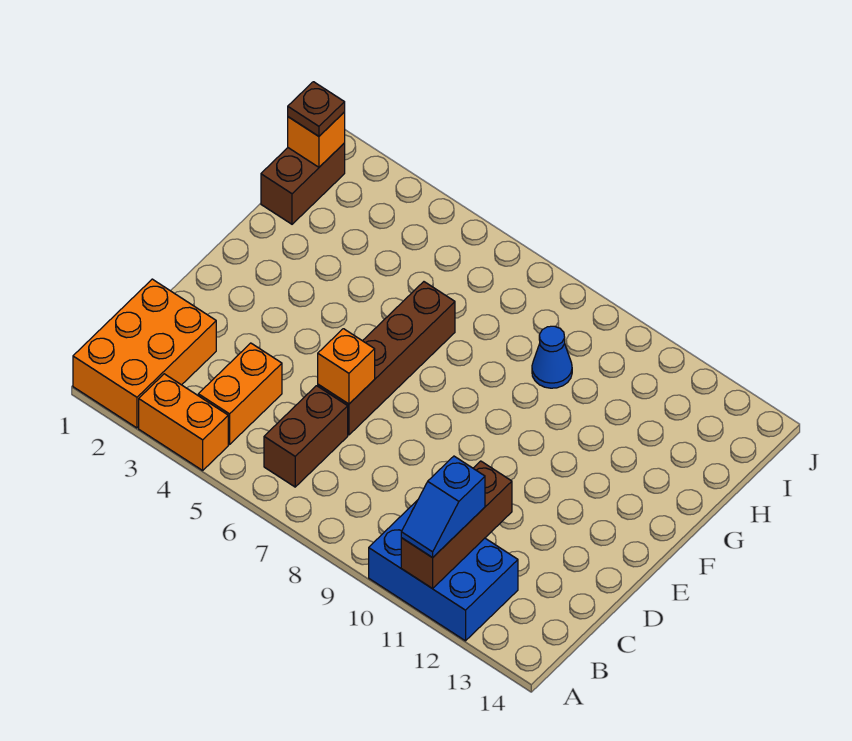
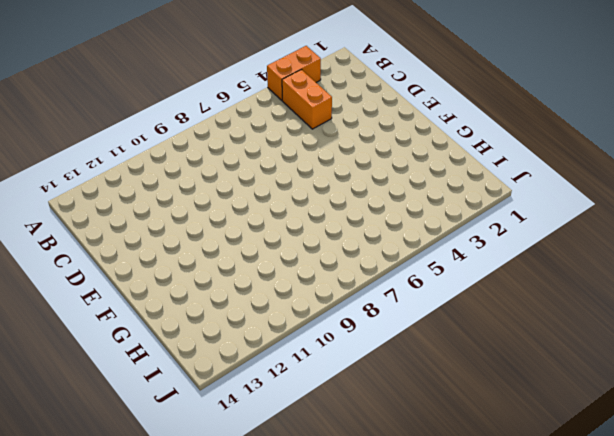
none -> orange brick A1:C2 level 1
none -> blue brick A10:B12 level 1
none -> brown brick B6:C6 level 1

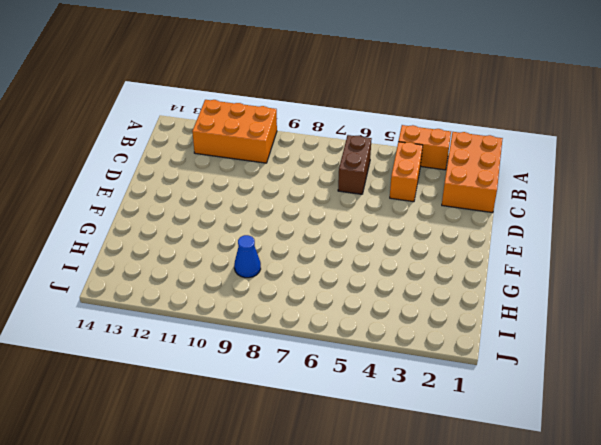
orange brick A10:B12 level 1 -> blue brick A10:B12 level 1
none -> brown brick D6:G6 level 1
none -> brown brick H1:I1 level 1
none -> brown brick A11:C11 level 2

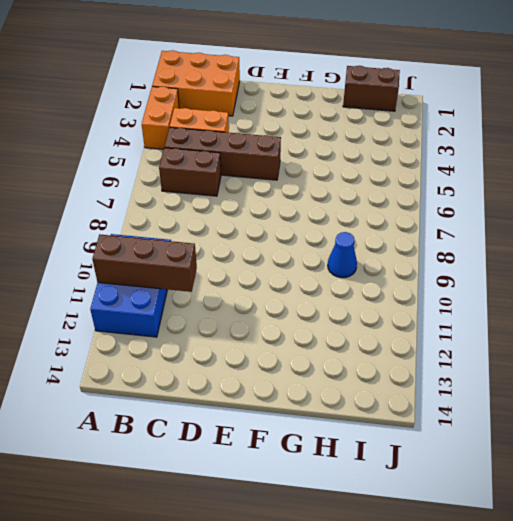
brown brick B5:E5 level 1 -> brown brick D6:G6 level 1
none -> orange brick D6 level 2
none -> orange brick I1 level 2
none -> blue slope A11:B11 level 3 top B

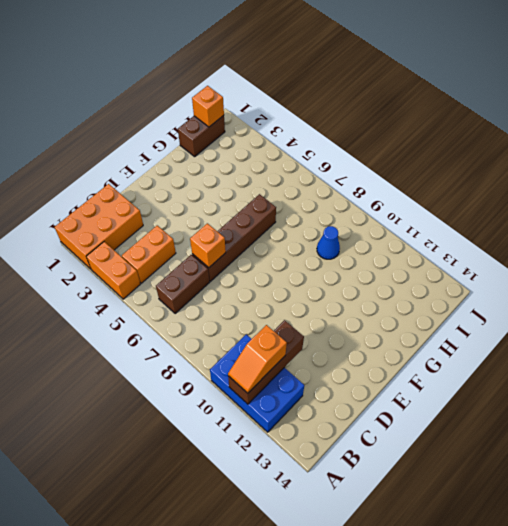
orange slope A11:B11 level 3 top B -> blue slope A11:B11 level 3 top B
none -> brown plate I1 level 3

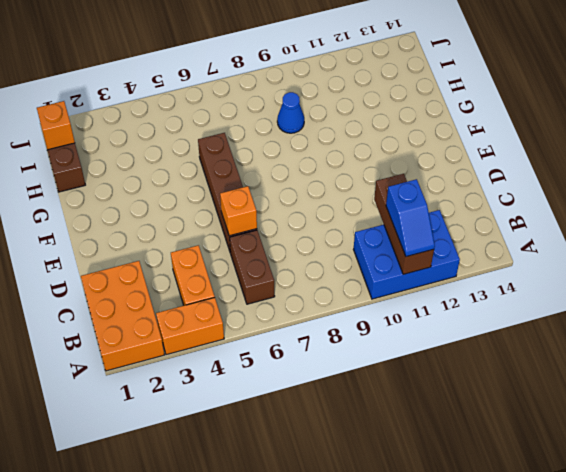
none -> brown plate I1 level 3

